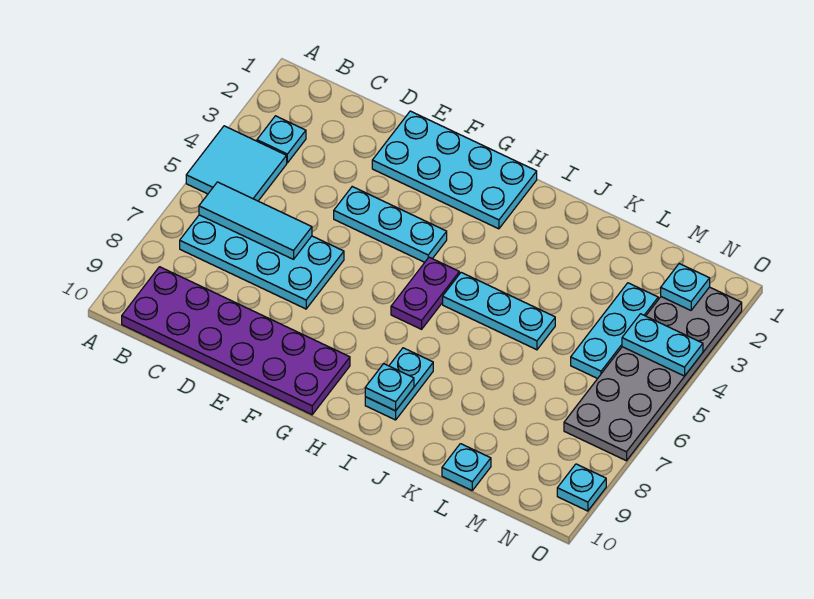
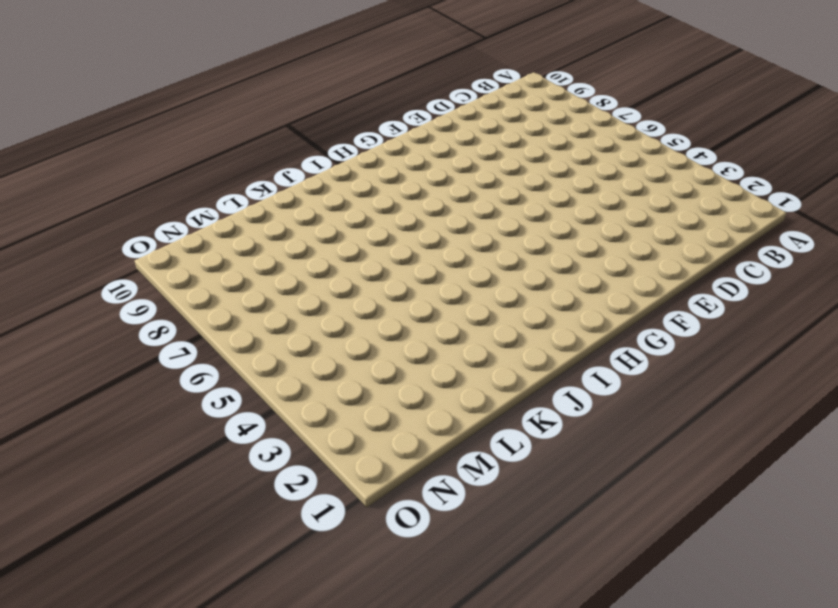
none -> cyan tile A4:B5 level 1
none -> cyan plate B3 level 1
none -> cyan plate B6:E7 level 1

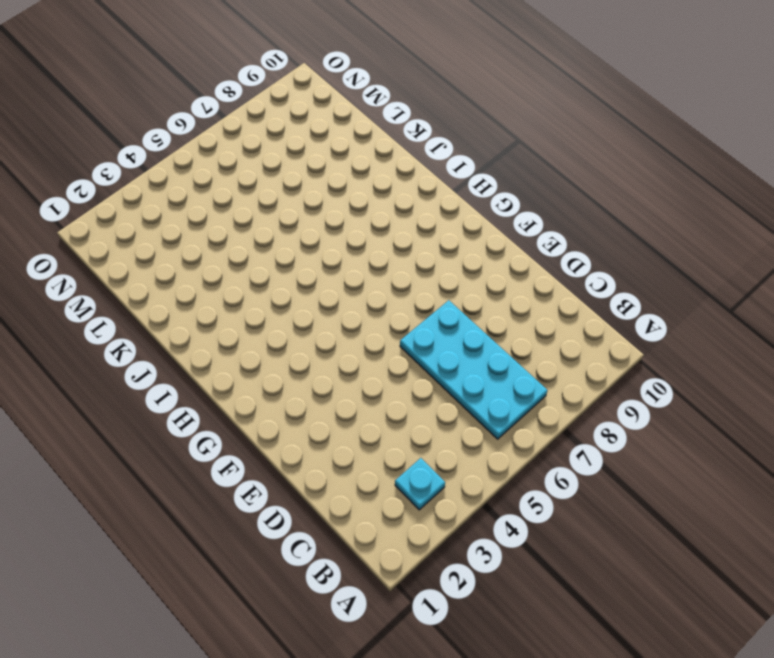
none -> cyan tile A4:B5 level 1
none -> purple plate B9:G10 level 1
none -> cyan plate E1:H2 level 1

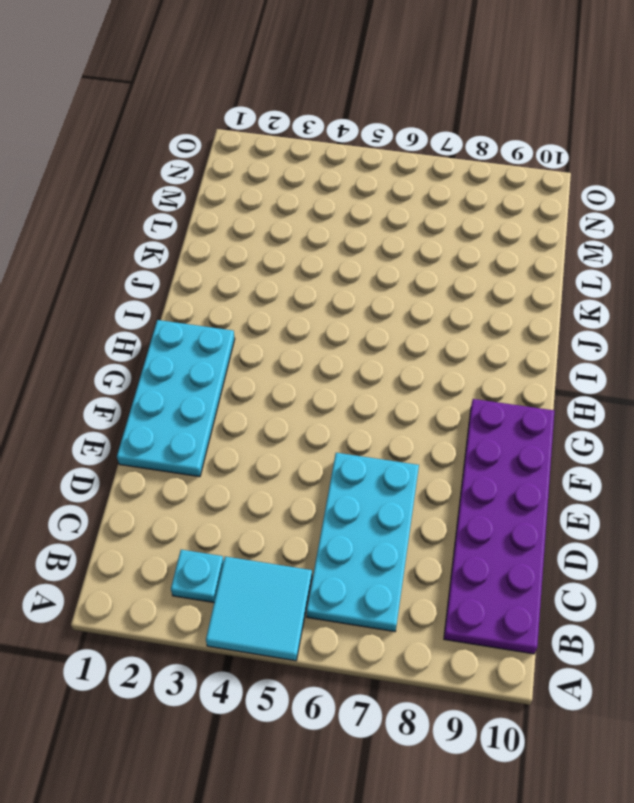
none -> cyan plate E4:G4 level 1
none -> purple plate H5:H6 level 1
none -> cyan plate I5:K5 level 1

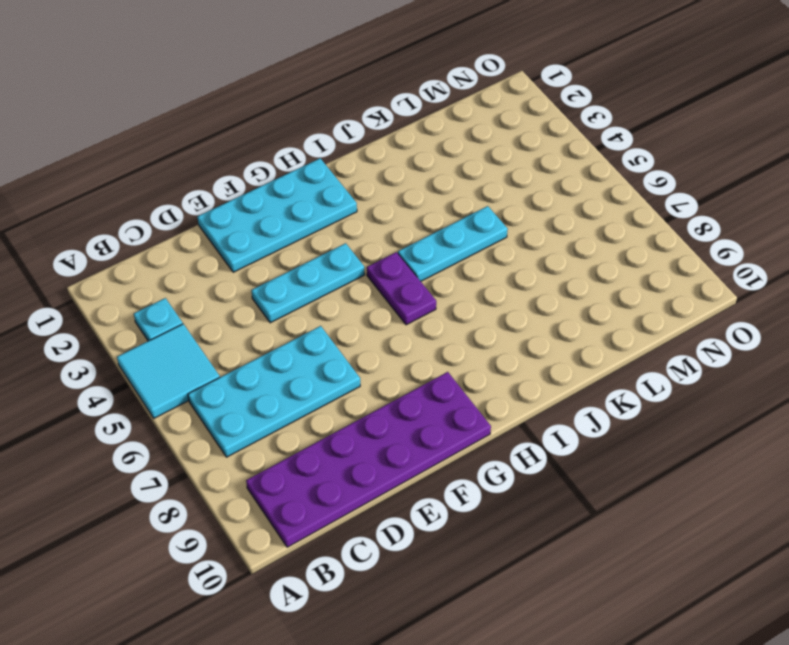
none -> cyan plate I8:I9 level 1
none -> cyan plate L10 level 1
none -> cyan plate M3:M5 level 1

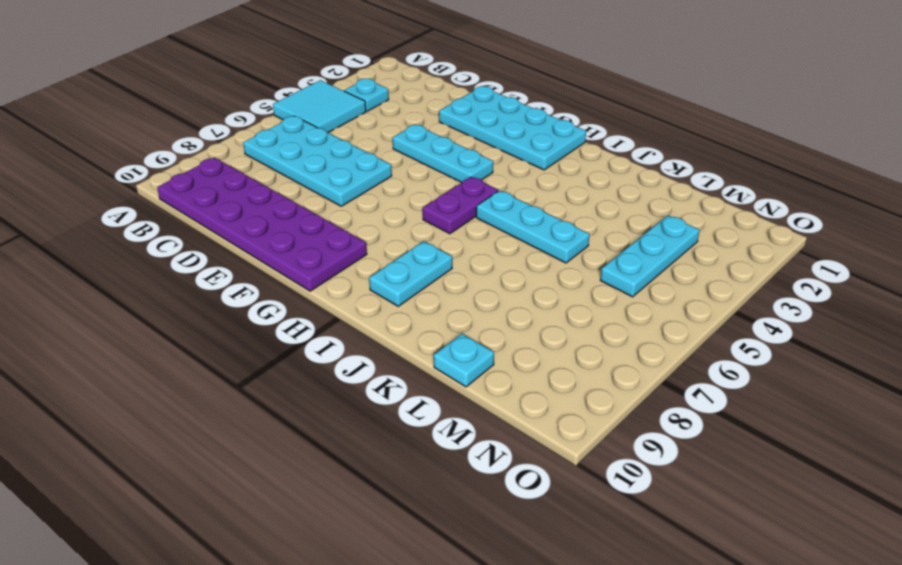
none -> grey plate N2:O7 level 1
none -> cyan plate O9 level 1
none -> cyan tile B6:D6 level 2

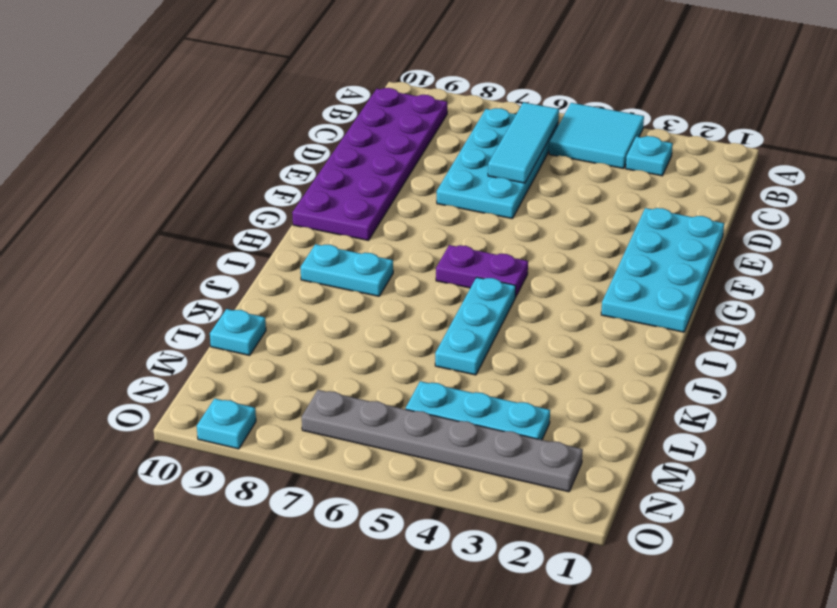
grey plate N2:N7 level 1 -> grey plate N2:O7 level 1
none -> cyan plate E4:G4 level 1
none -> cyan plate I9 level 2
none -> cyan plate N2 level 2

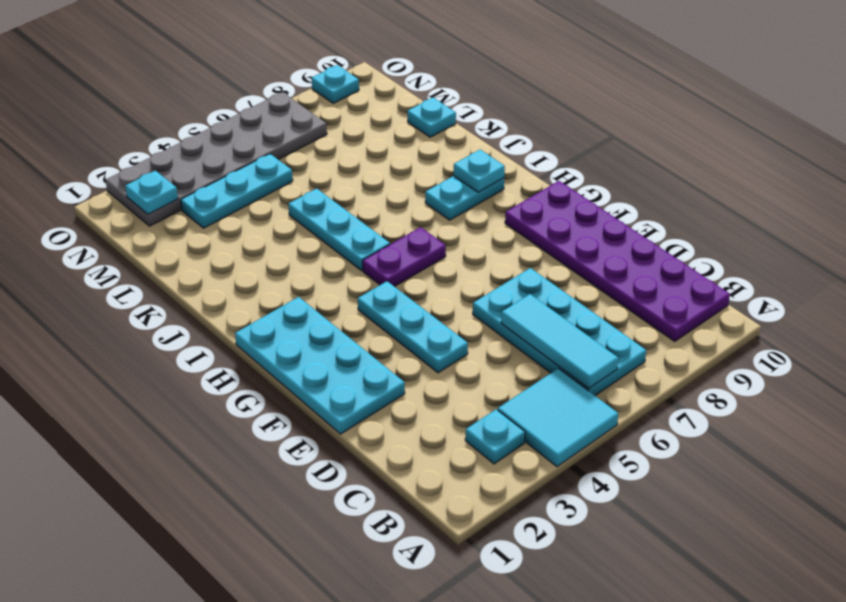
none -> cyan plate N4:O4 level 2

